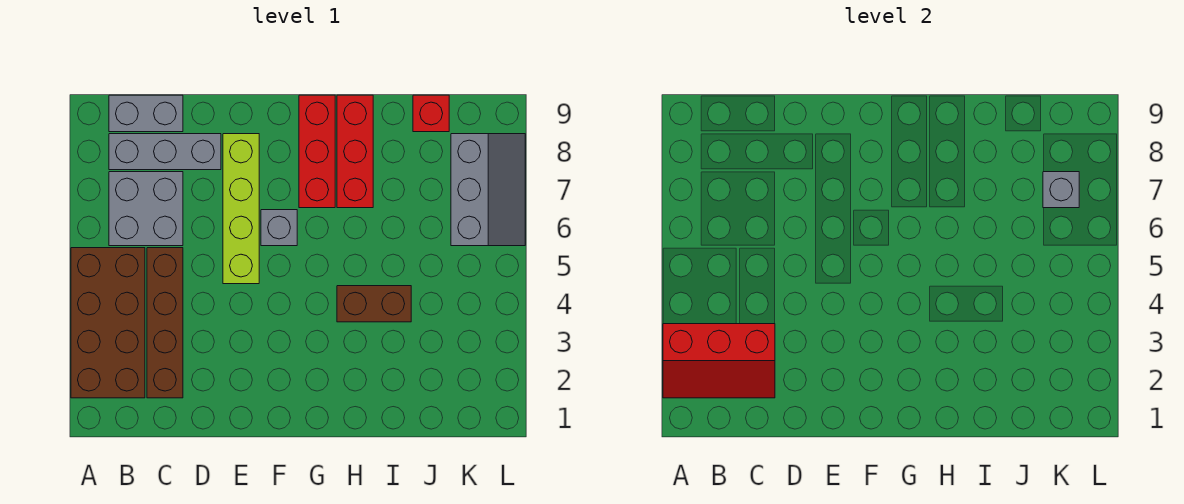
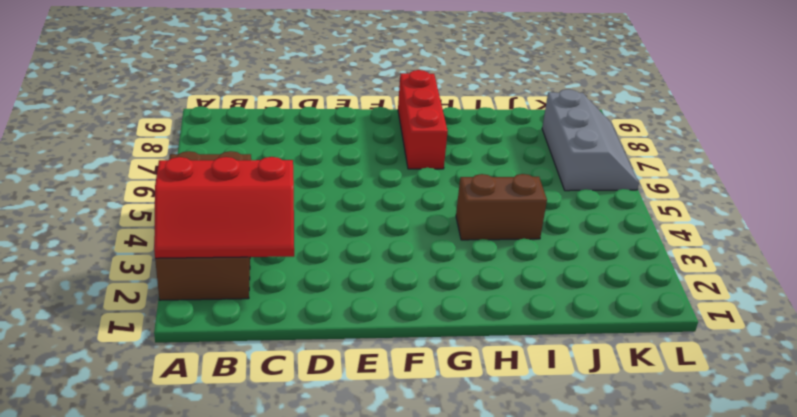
none -> grey brick B6:C7 level 1
none -> grey brick B8:D8 level 1
none -> grey brick B9:C9 level 1

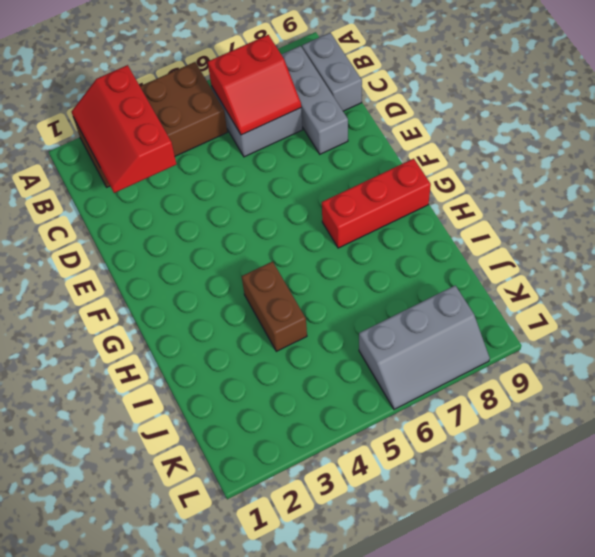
red slope B6:C7 level 2 top B -> none
none -> brown brick C2:C5 level 1
none -> lime brick E5:E8 level 1
none -> grey brick F6 level 1

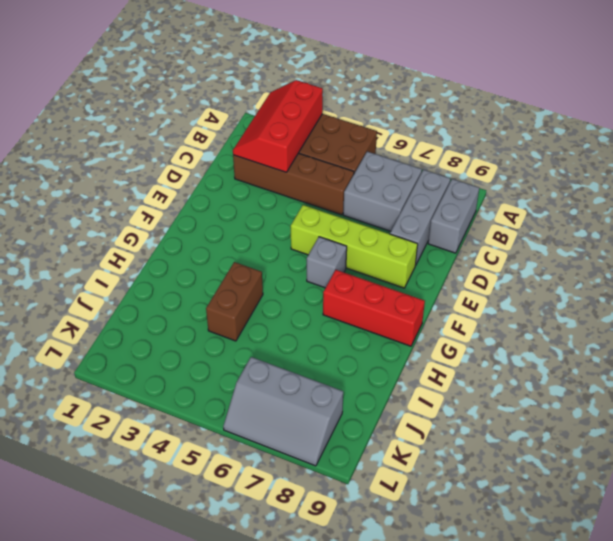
none -> red brick H7:H9 level 1
none -> red brick J9 level 1
none -> grey brick K7 level 2

